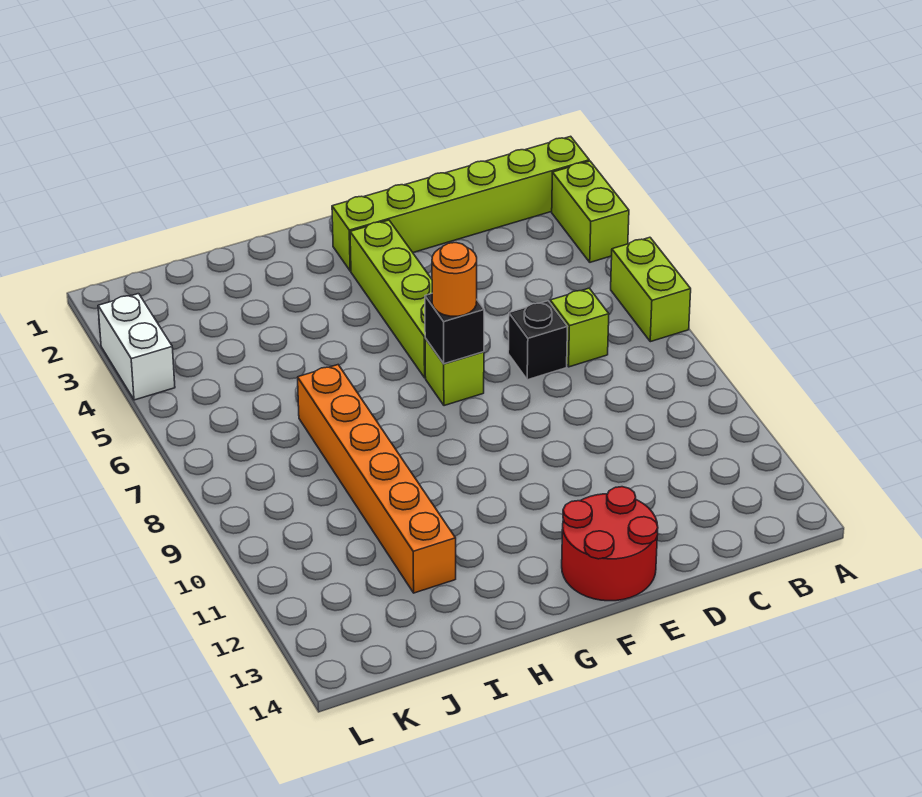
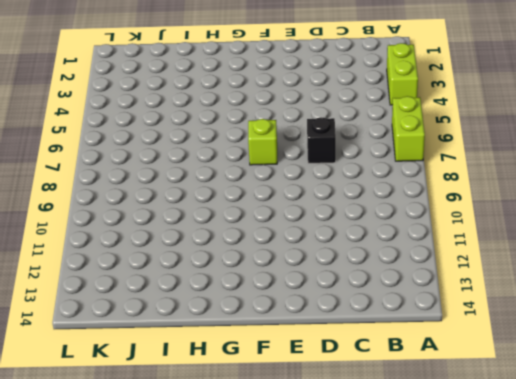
none -> lime brick A2:F2 level 1
none -> lime brick C7 level 1
none -> red round brick E13:F14 level 1

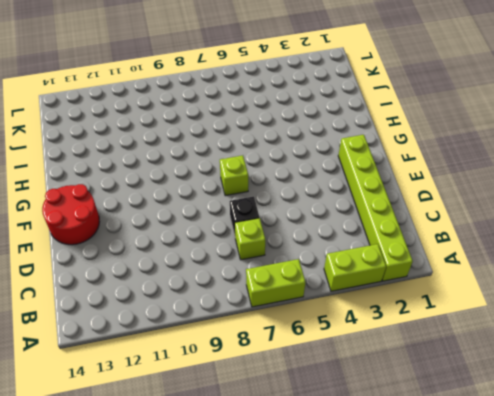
none -> lime brick F3:F6 level 1
none -> orange brick I7:I12 level 1
none -> white brick L3:L4 level 1

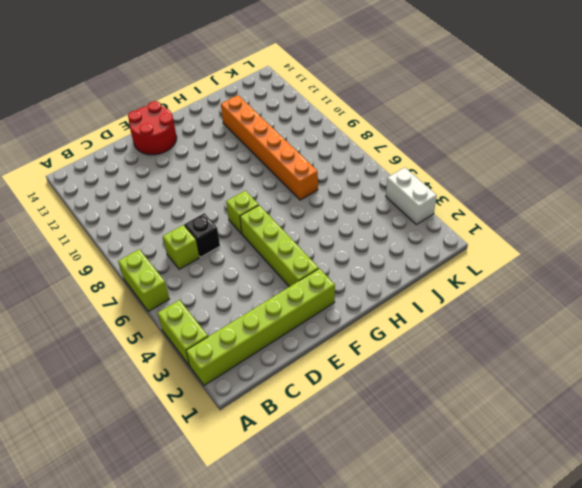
none -> black brick F7 level 2
none -> orange round brick F7 level 3

